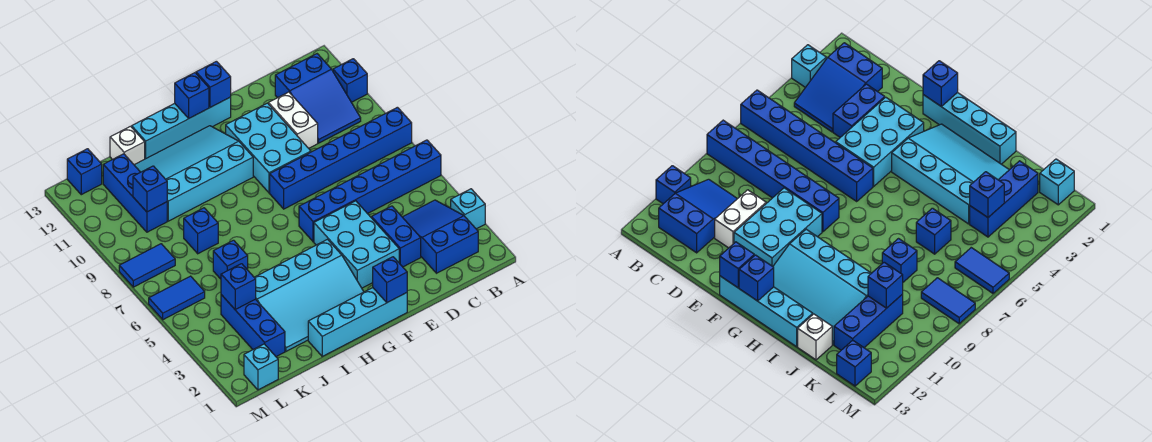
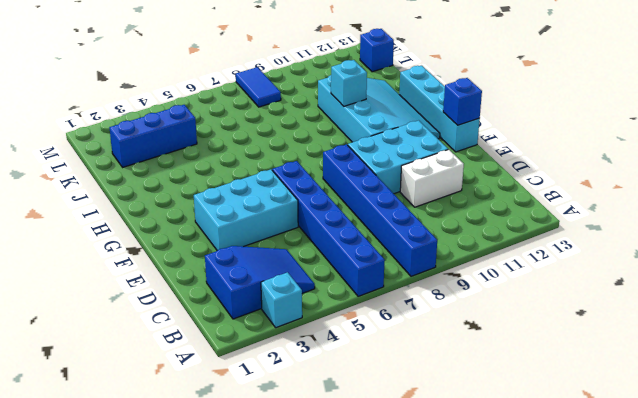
cyan brick I10 level 2 -> cyan brick L1 level 1
none -> blue brick A11 level 1
none -> blue slope B10:C12 level 1 top 12
none -> blue brick D3:D4 level 1

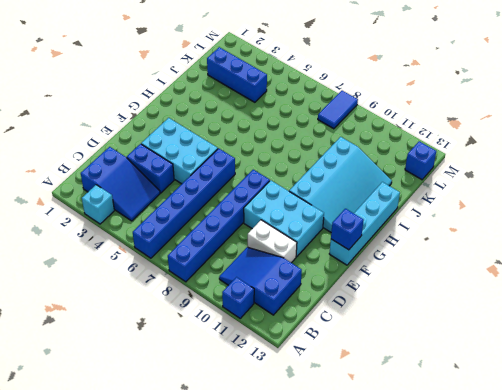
none -> cyan brick F1:I1 level 1
none -> cyan slope G2:J4 level 1 top 4
none -> blue brick J6 level 1

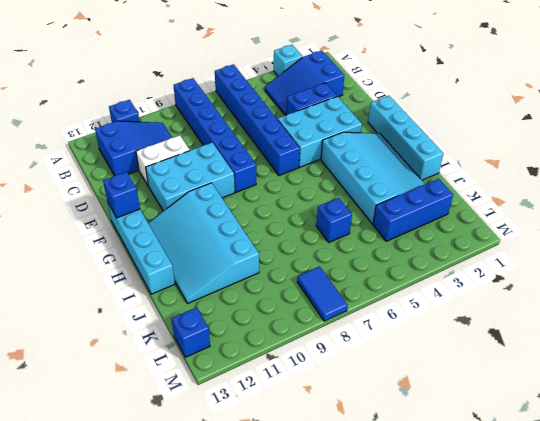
none -> blue brick J8 level 1
none -> white brick J13 level 1
none -> blue brick K10:K12 level 1

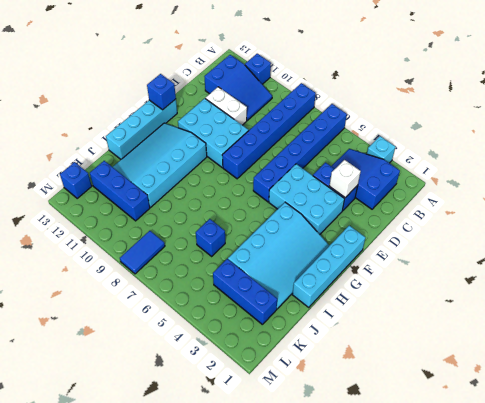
white brick D3 level 2 -> white brick J13 level 1
none -> blue brick J8 level 1
none -> cyan brick L1 level 1
none -> blue tile L6:M6 level 1

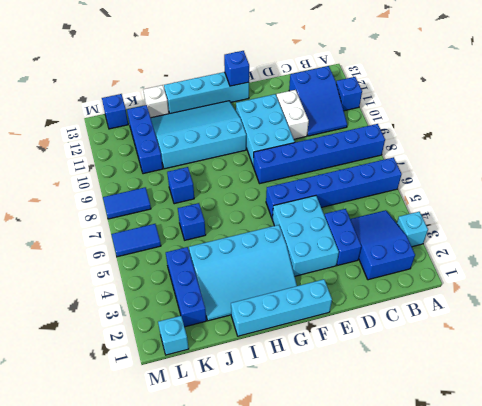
none -> blue brick F1 level 2
none -> blue brick G13 level 2
none -> blue brick K4 level 2

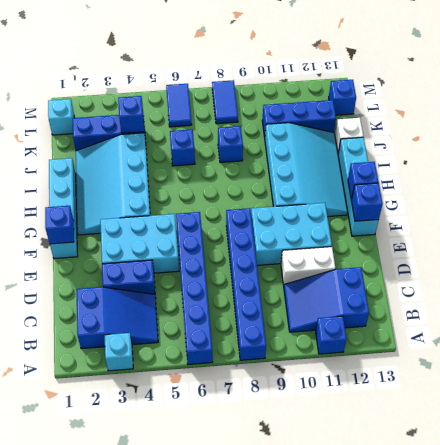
none -> blue brick K10 level 2

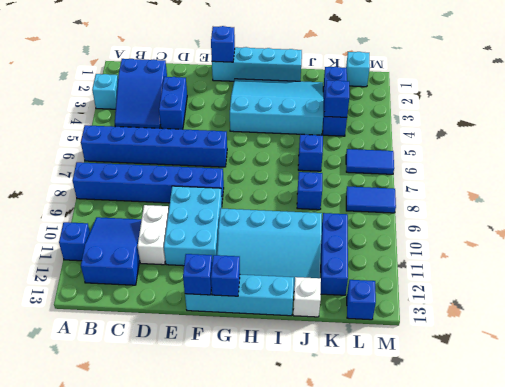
none -> cyan brick E3:F5 level 1
none -> blue brick K10 level 2

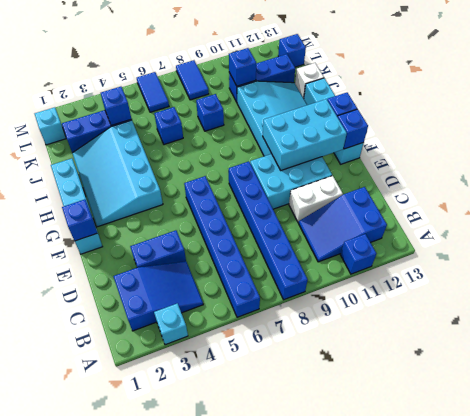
cyan brick F10:G12 level 2 -> cyan brick E3:F5 level 1

